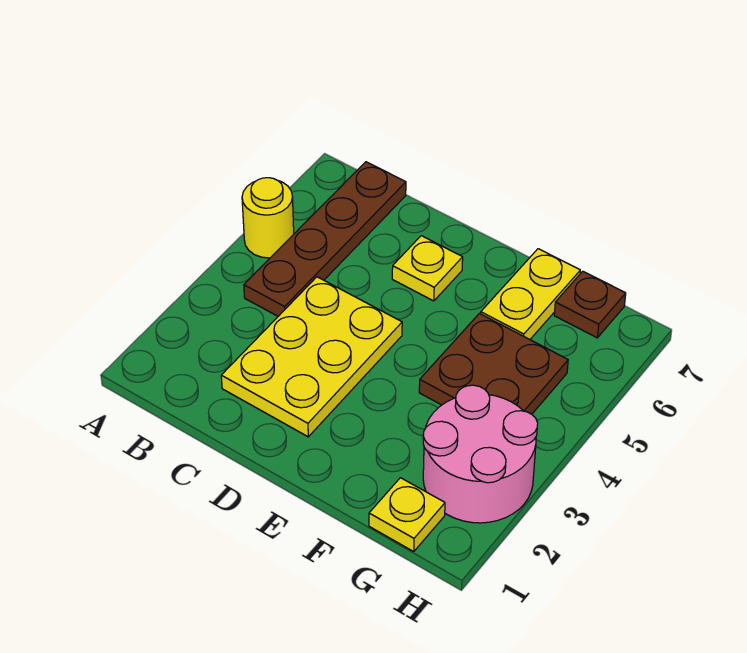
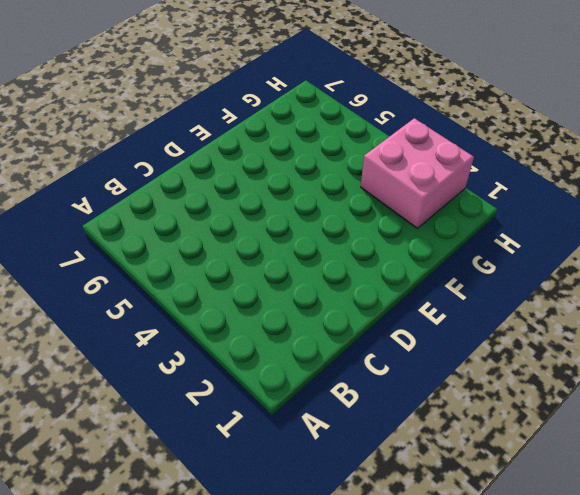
pink brick G2:H3 level 1 -> pink round brick G2:H3 level 1
none -> yellow round brick A5 level 1
none -> brown plate B4:B7 level 1

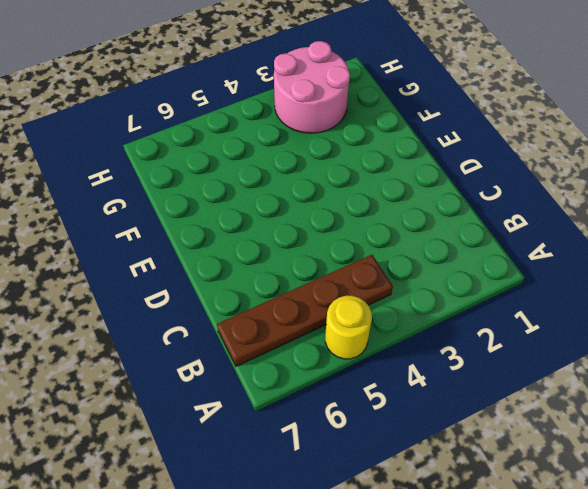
none -> yellow plate C2:D4 level 1
none -> yellow plate D6 level 1

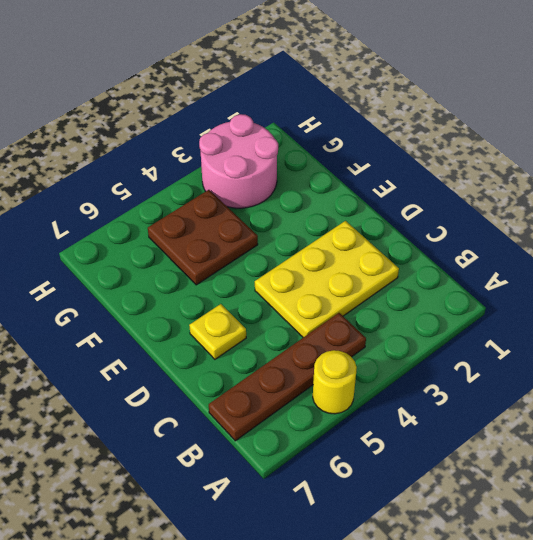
none -> yellow plate F6:F7 level 1
none -> yellow plate G1 level 1

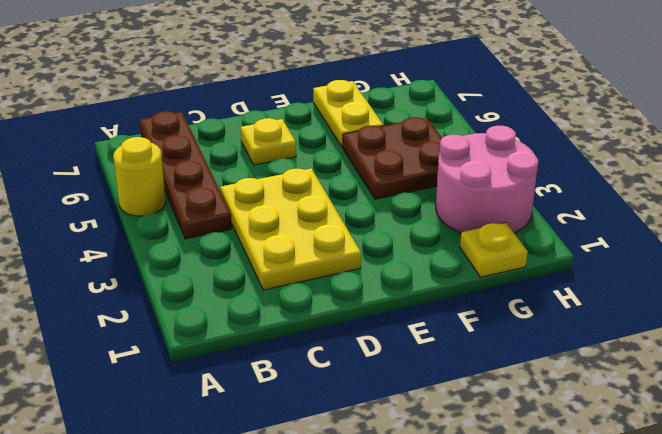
none -> brown plate G7 level 1

